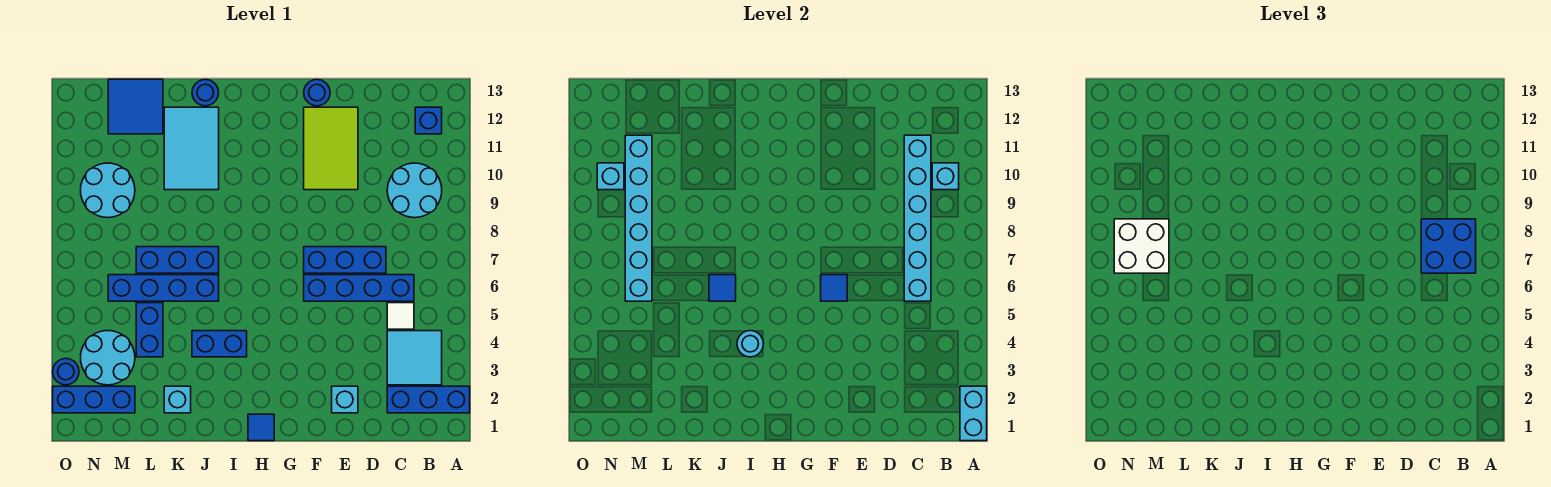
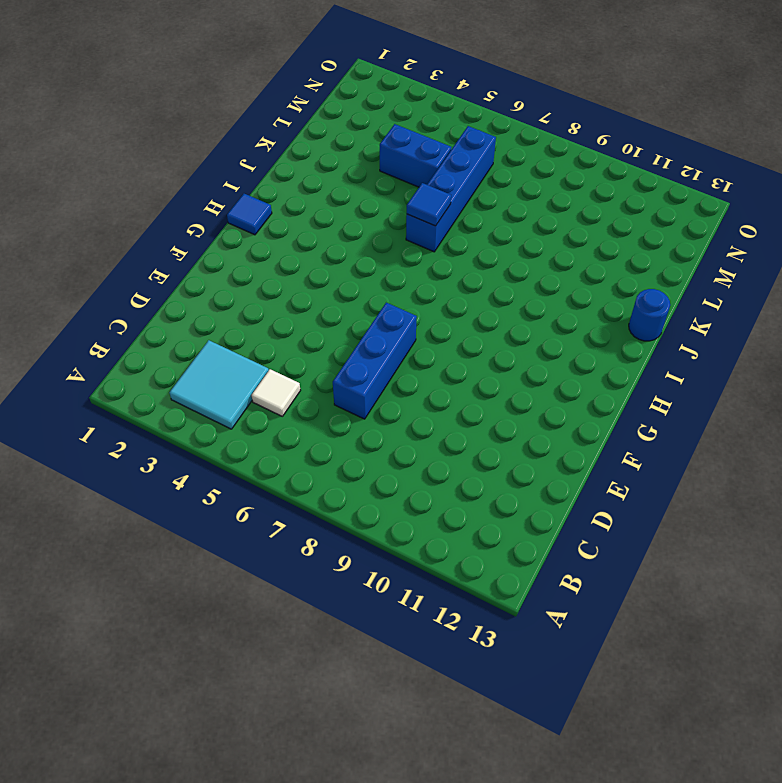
none -> blue brick A2:C2 level 1
none -> cyan round brick B9:C10 level 1
none -> blue brick B12 level 1
none -> blue brick C6:F6 level 1

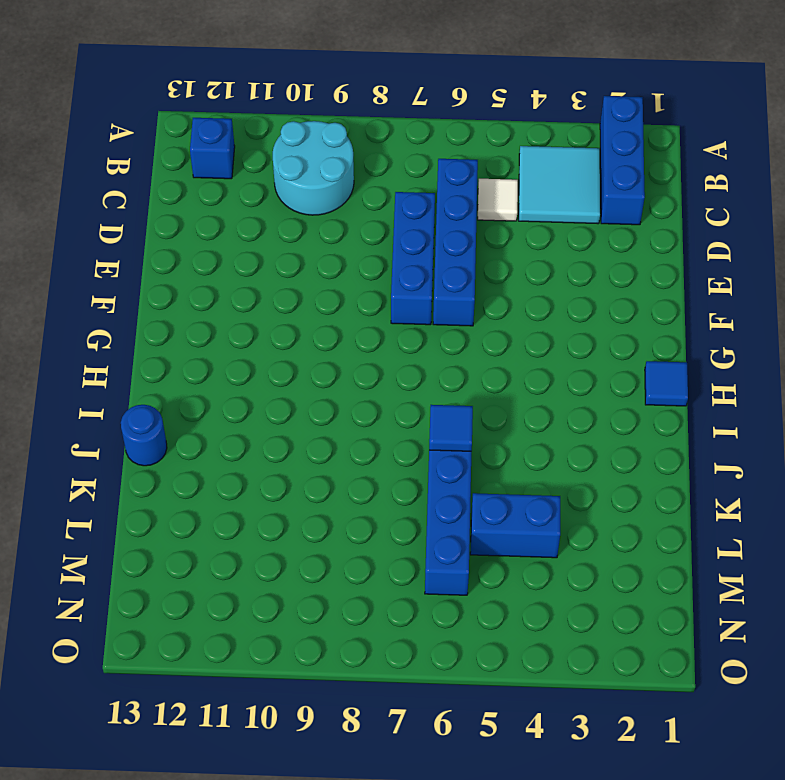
none -> cyan brick E2 level 1
none -> lime tile E10:F12 level 1
none -> blue round brick F13 level 1
none -> blue brick I4:J4 level 1

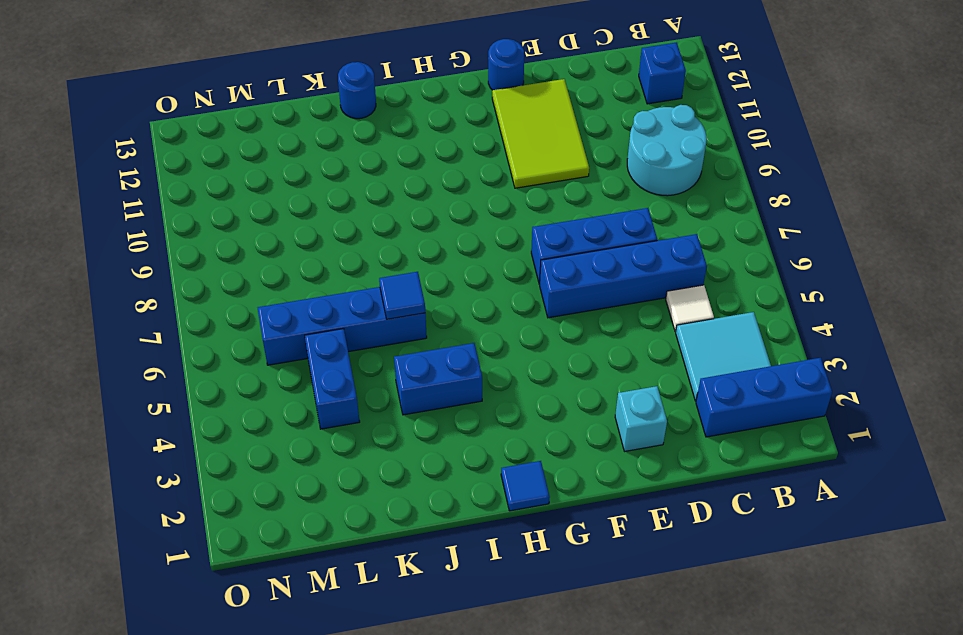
none -> blue brick J7:L7 level 1
none -> cyan tile J10:K12 level 1
none -> cyan brick K2 level 1
none -> blue tile L12:M13 level 1

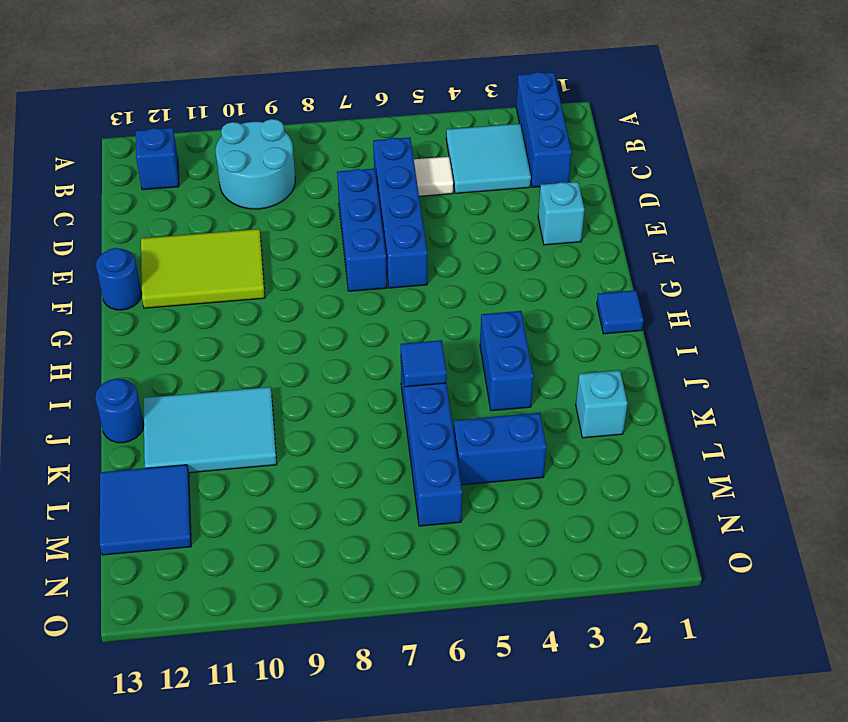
none -> blue brick J7:L7 level 1
none -> blue brick M2:O2 level 1
none -> cyan round brick M3:N4 level 1
none -> cyan round brick M9:N10 level 1

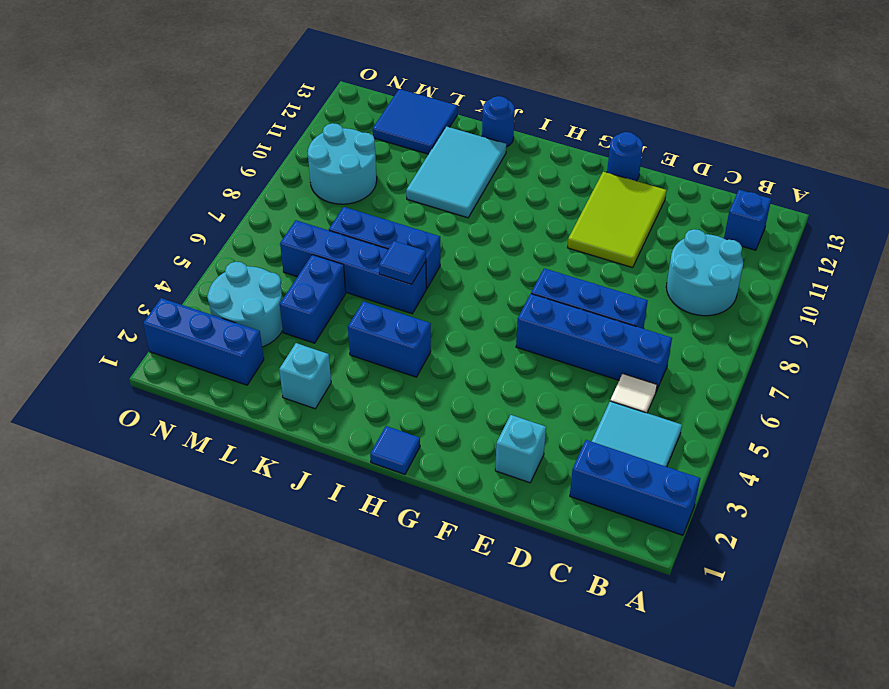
none -> blue round brick O3 level 1
none -> cyan brick A1:A2 level 2
none -> cyan brick B10 level 2
none -> cyan brick C6:C11 level 2

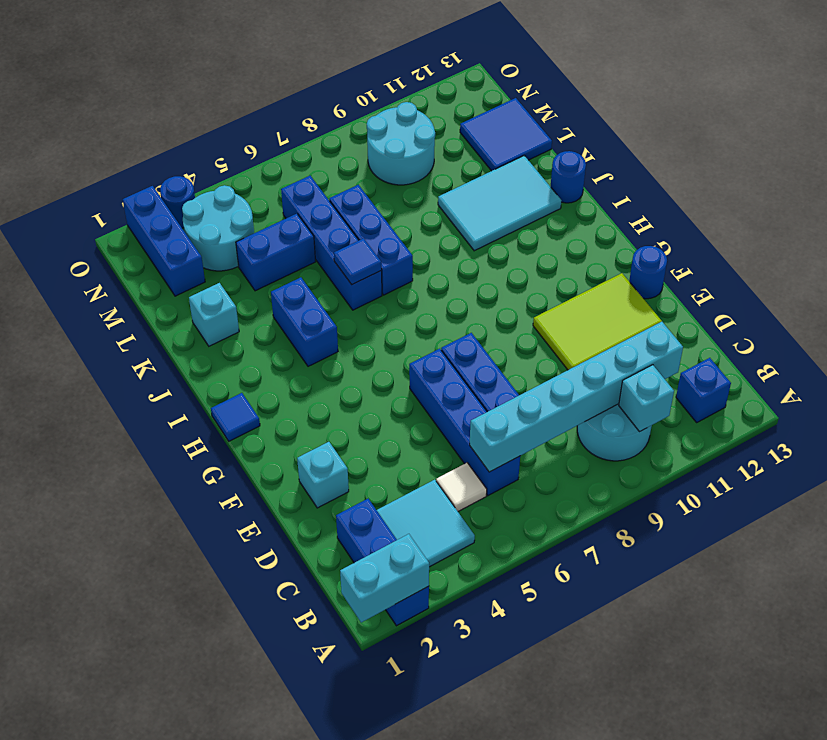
none -> blue tile F6 level 2
none -> cyan round brick I4 level 2
none -> cyan brick M6:M11 level 2
none -> cyan brick N10 level 2

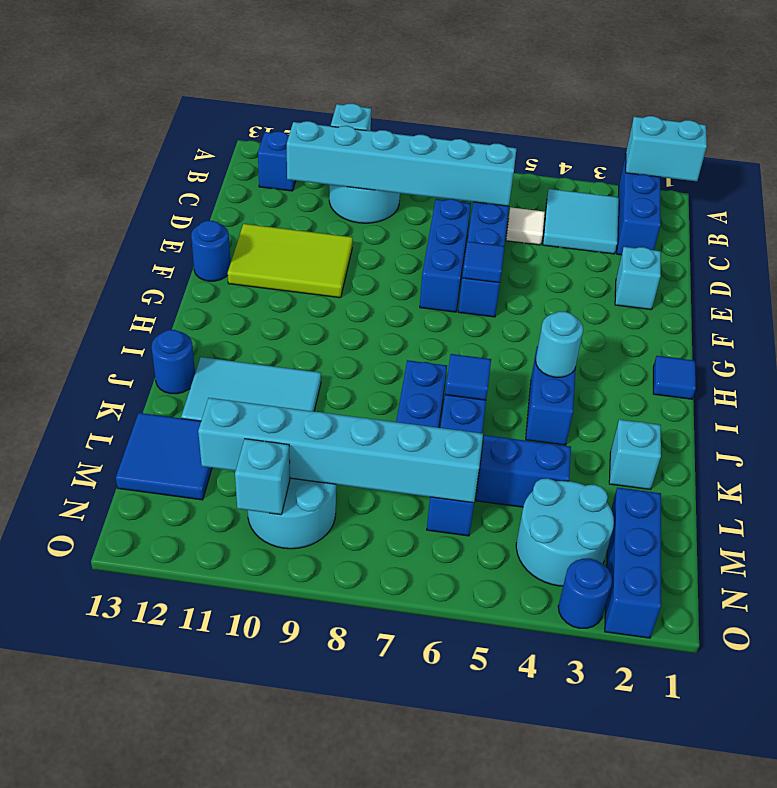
none -> blue brick B7:C8 level 3
none -> white brick M7:N8 level 3

